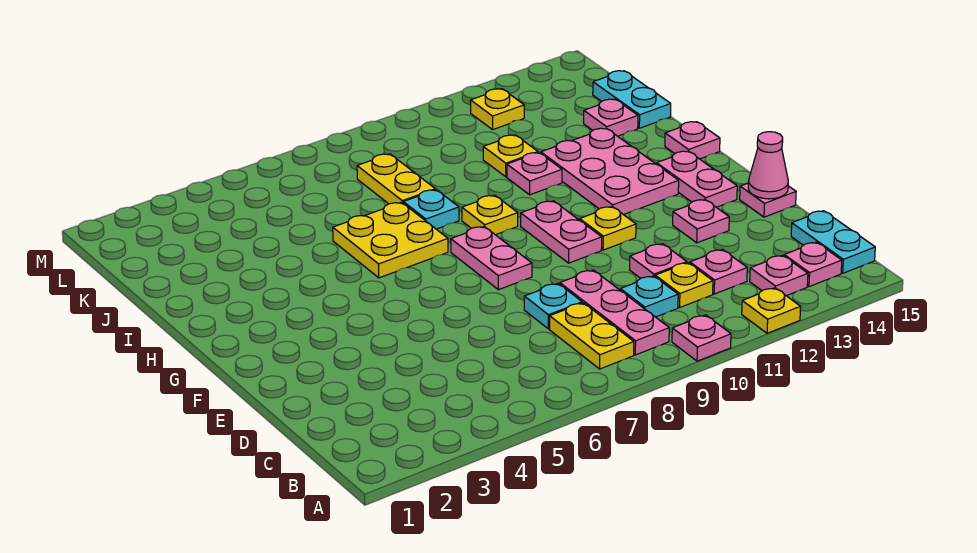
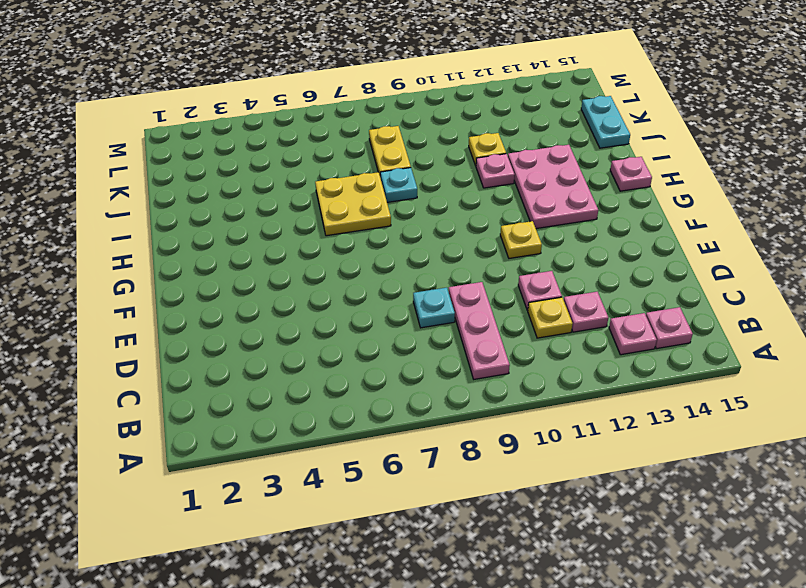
none -> pink plate A10 level 1
none -> yellow plate A12 level 1
none -> yellow plate B8:C8 level 1
none -> cyan plate B15:C15 level 1

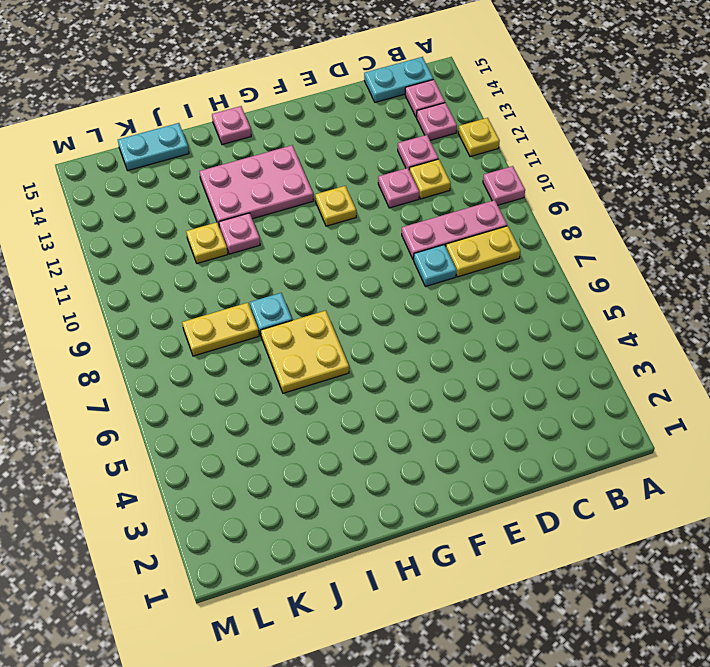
none -> cyan plate C10 level 1
none -> pink plate E13 level 1
none -> pink plate E15 level 1
none -> pink plate F8:G8 level 1

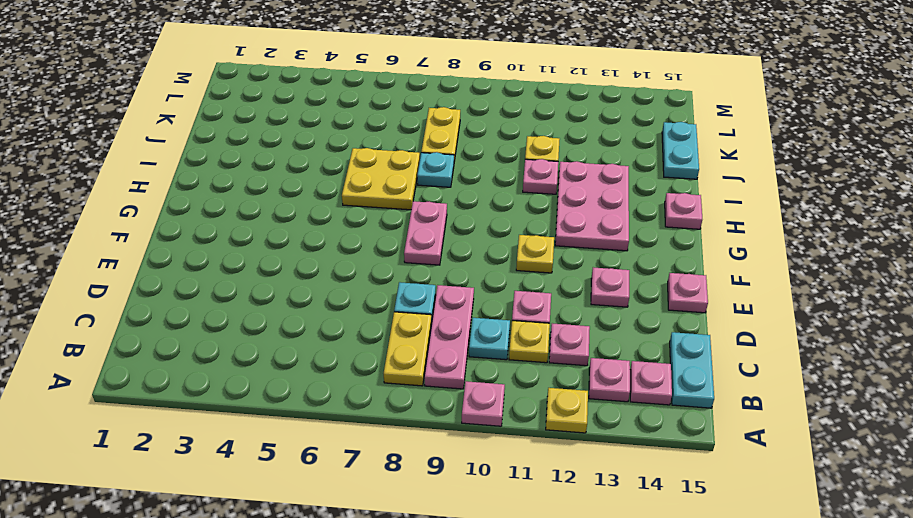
none -> pink plate F10:G10 level 1
none -> pink plate F14:G14 level 1
none -> yellow plate H9 level 1
none -> pink plate J14 level 1

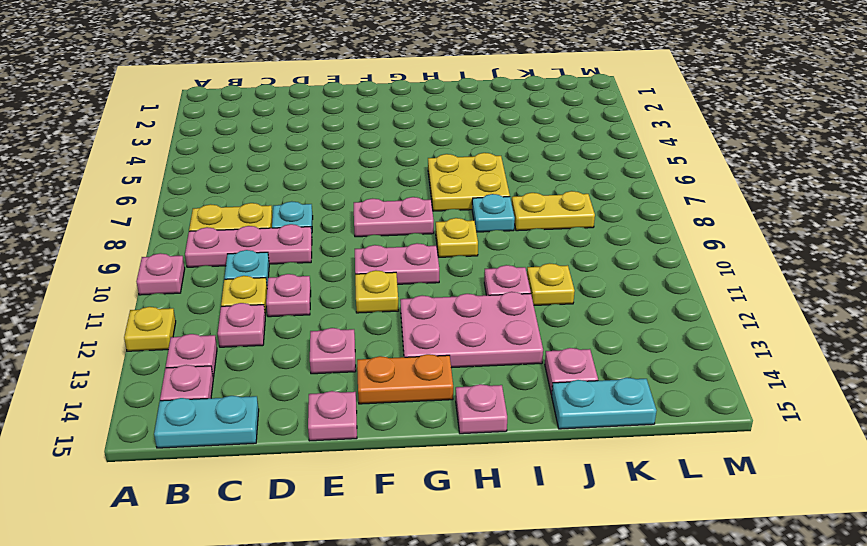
orange plate F14:G14 level 1 -> pink plate F14:G14 level 1
none -> yellow plate L12 level 1
none -> pink cone E15 level 2

